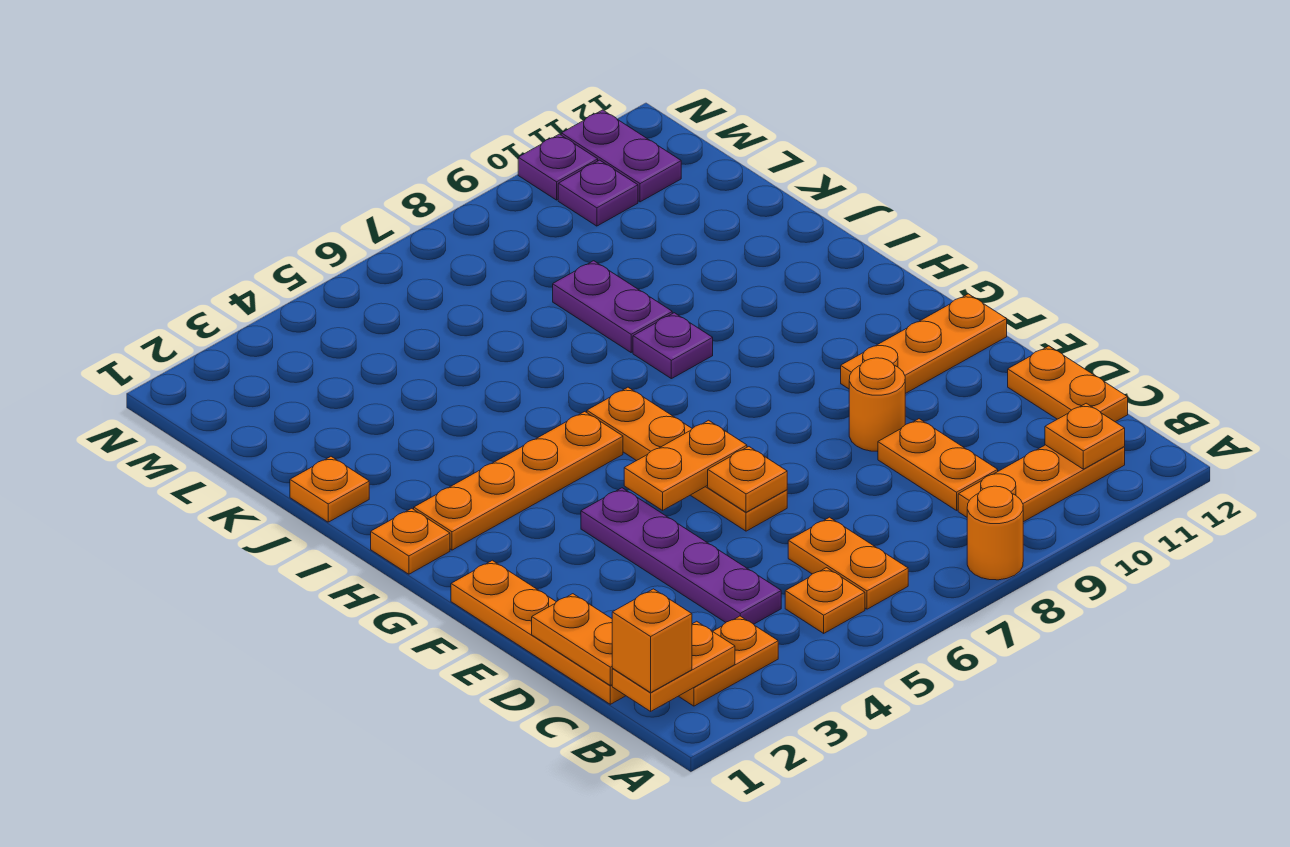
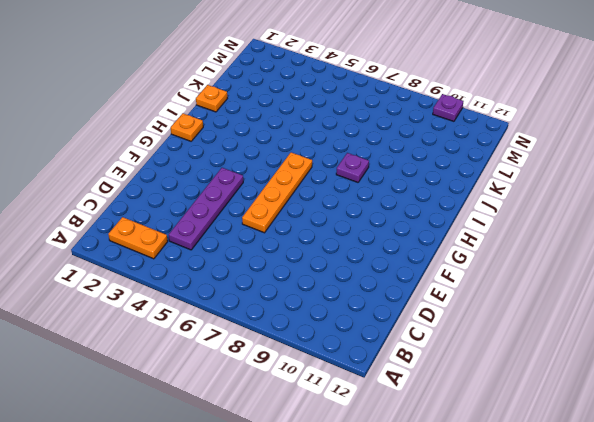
none -> orange round brick A8 level 1
none -> orange plate B5 level 1
none -> orange plate B6:C6 level 1

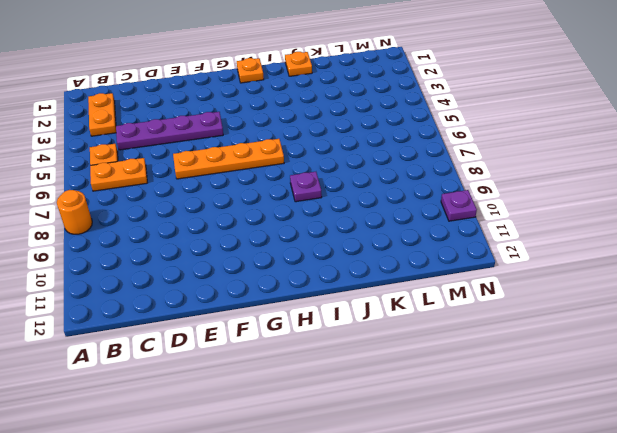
none -> orange plate B9:B11 level 1
none -> orange plate C1:F1 level 1
none -> orange plate C9:D9 level 1

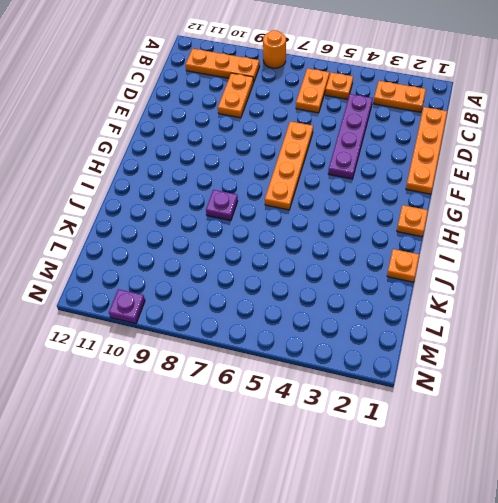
none -> orange plate C12:D12 level 1
none -> orange round brick E9 level 1
none -> orange plate F10:F12 level 1

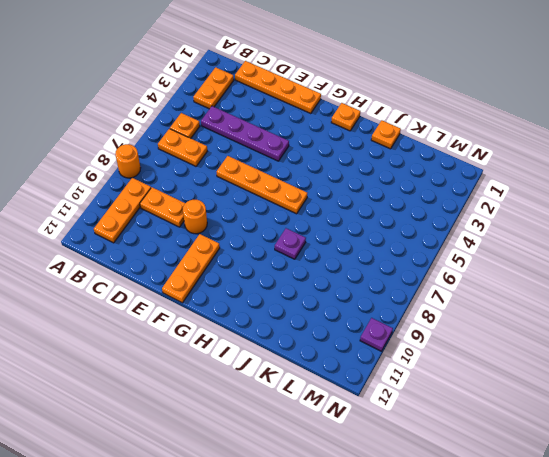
none -> orange plate C12:D12 level 1
none -> orange plate H2:H5 level 1
none -> purple plate J8:K8 level 1

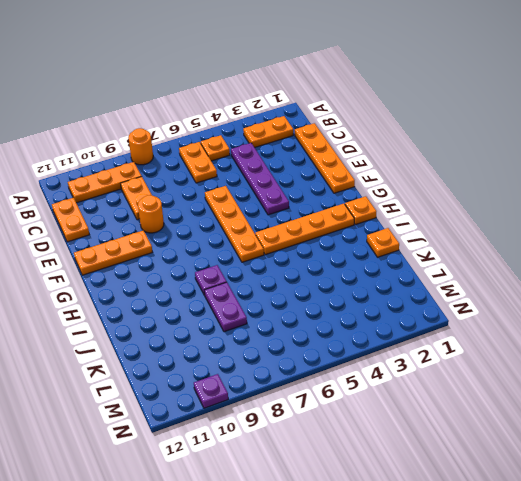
none -> purple plate M10 level 1
none -> purple plate M11:N11 level 1
none -> orange plate B1:B2 level 2

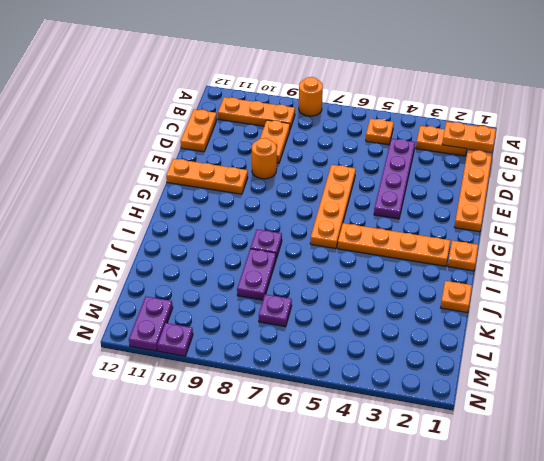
purple plate L7 level 1 -> purple plate M10 level 1
none -> orange plate B6:C6 level 1
none -> orange plate B11 level 2
none -> orange plate C1:D1 level 2

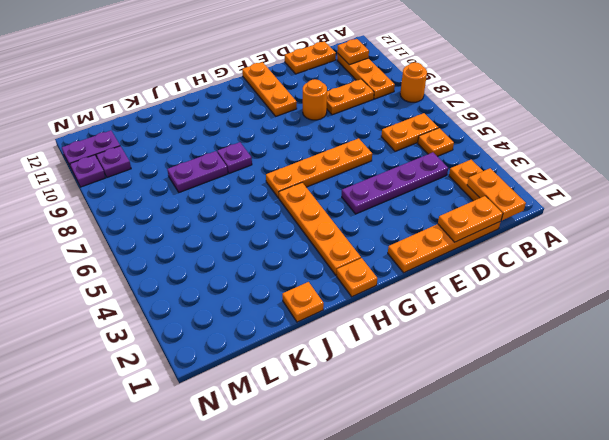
none -> orange plate E6 level 2
none -> orange plate F5:F6 level 2
none -> orange brick B1 level 3

